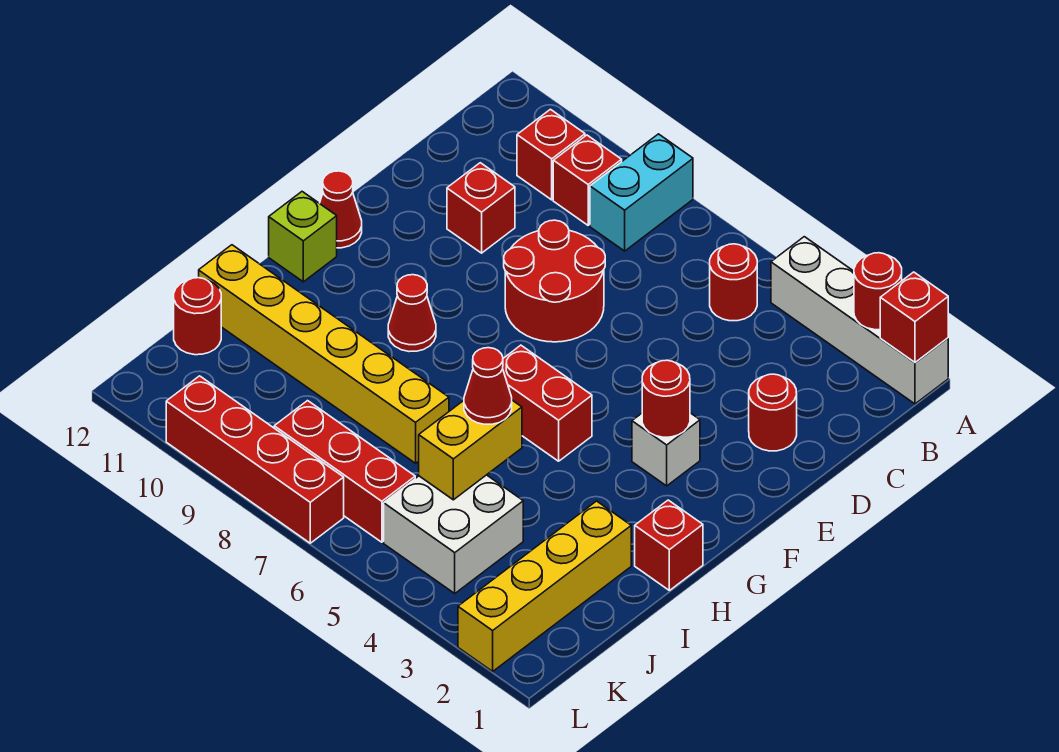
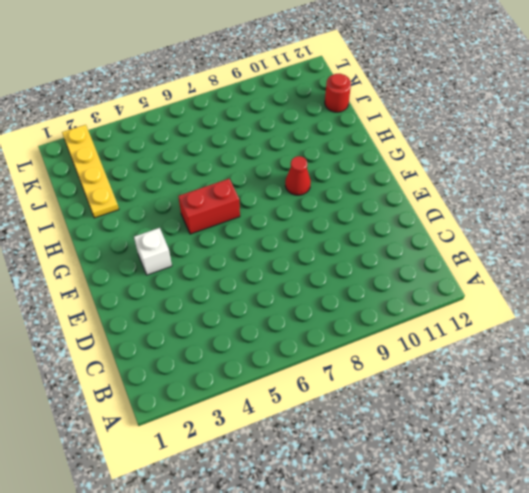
yellow plate I2:L2 level 1 -> yellow brick I2:L2 level 1
none -> white brick A1:A4 level 1
none -> cyan brick A8:B8 level 1
none -> red round brick B5 level 1

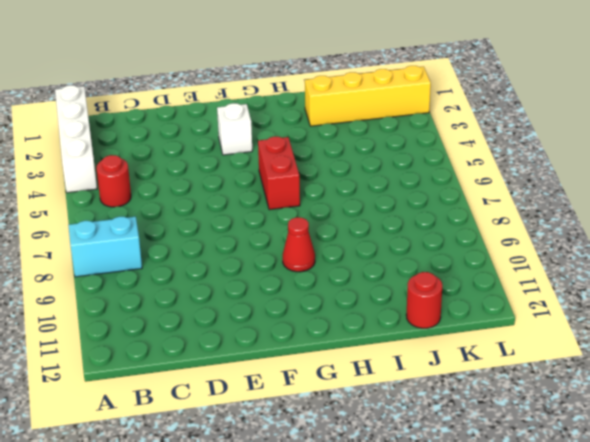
none -> red brick B9 level 1
none -> red brick B10 level 1
none -> red round brick D2 level 1

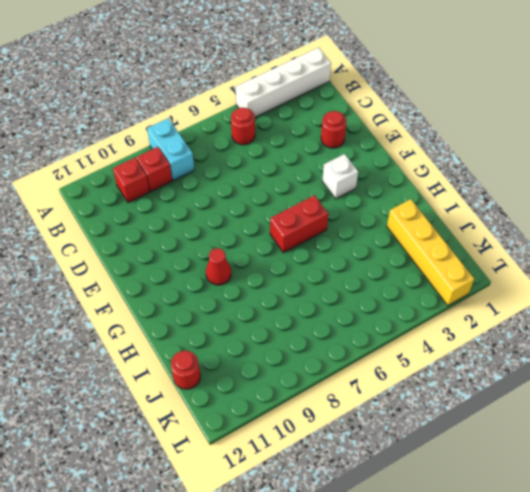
none -> red round brick D7:E8 level 1
none -> red brick D10 level 1
none -> red cone F12 level 1

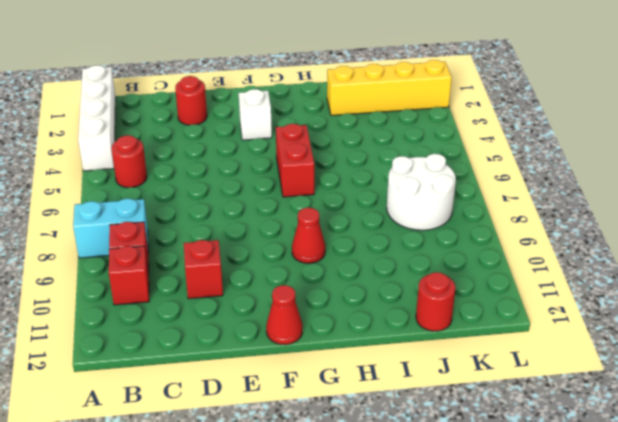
white round brick J7:K8 level 1 -> red brick K6:K8 level 1
none -> red round brick D7:E8 level 1
none -> lime brick G12 level 1
none -> red brick H1 level 1

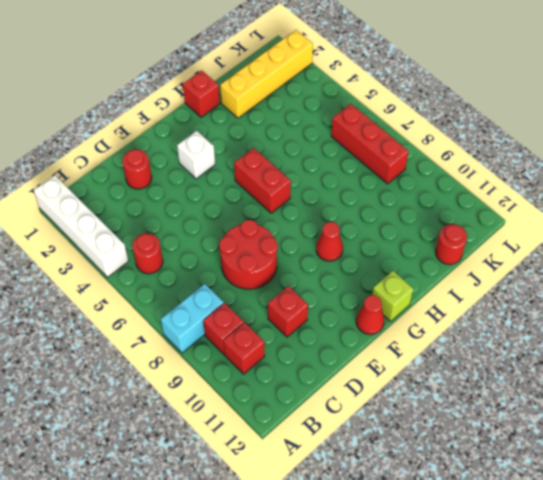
none -> yellow brick I7:I12 level 1
none -> white brick J4:K5 level 1
none -> red brick L7:L10 level 1

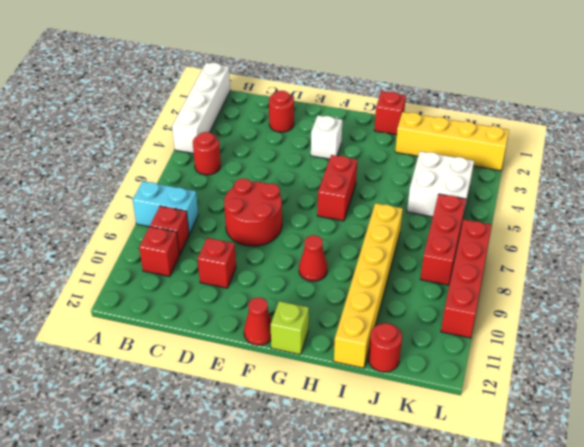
none -> red brick A1 level 2
none -> red round brick A2 level 2
none -> red round brick F3 level 2

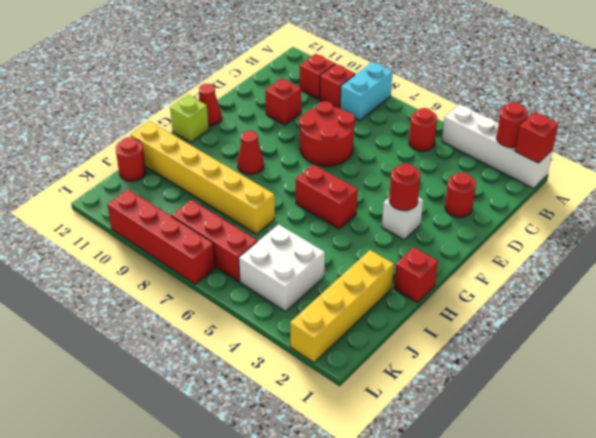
none -> yellow brick I5:J5 level 2
none -> red cone I5 level 3

